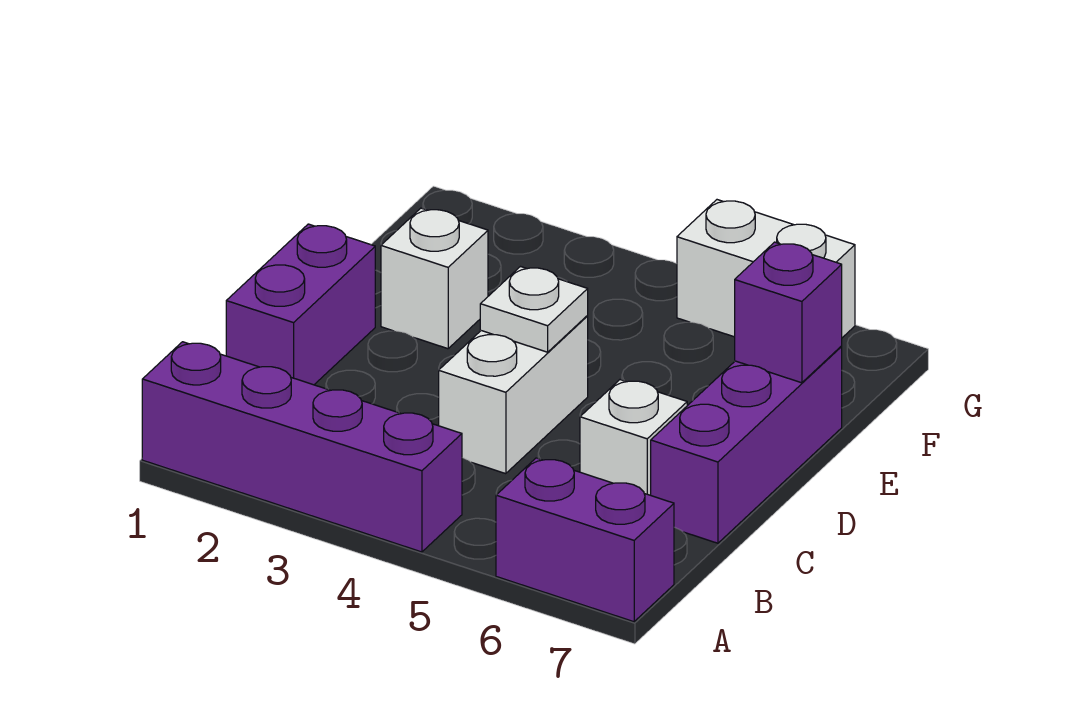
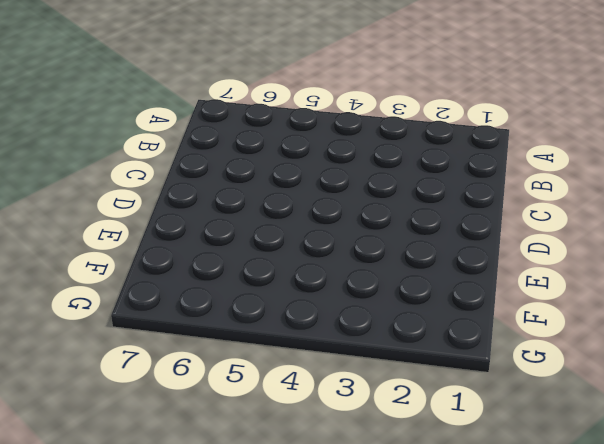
none -> purple brick A1:A4 level 1
none -> purple brick A6:A7 level 1

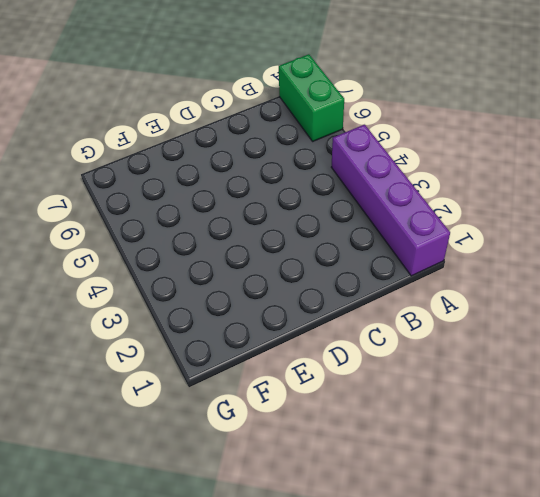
green brick A6:A7 level 1 -> purple brick A6:A7 level 1
none -> purple brick C1:D1 level 1
none -> white brick C4:D4 level 1

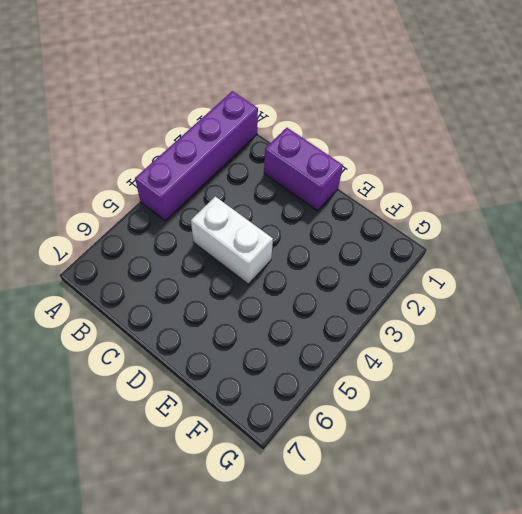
none -> purple brick A6:A7 level 1
none -> white brick C6 level 1

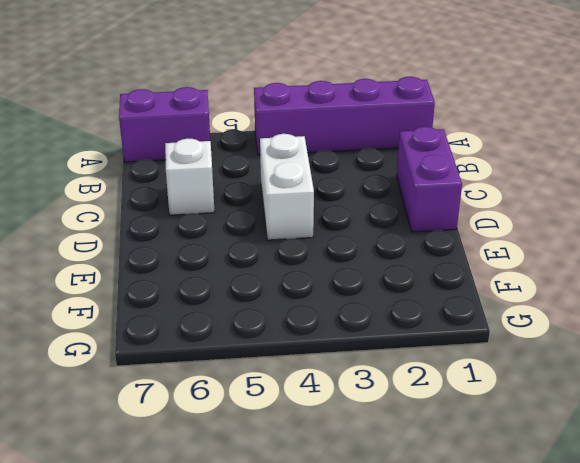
none -> purple brick C7:E7 level 1
none -> white brick E2 level 1

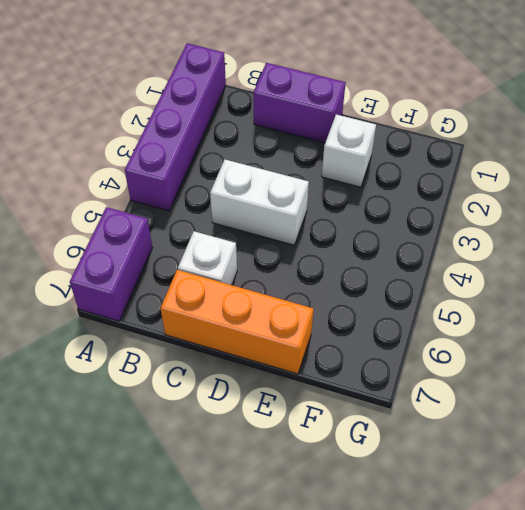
orange brick C7:E7 level 1 -> purple brick C7:E7 level 1
none -> white brick G5:G6 level 1
none -> white plate D4 level 2

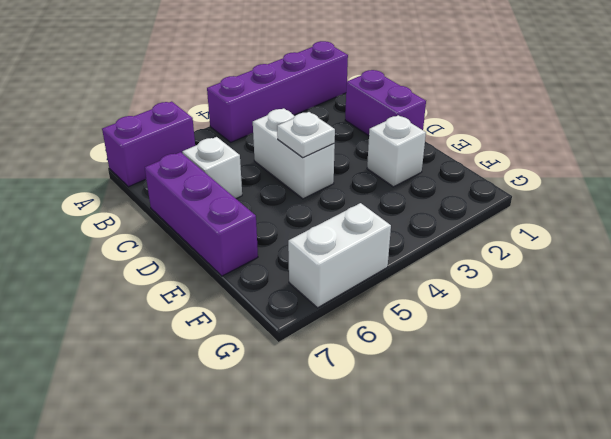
none -> purple brick E7 level 2

